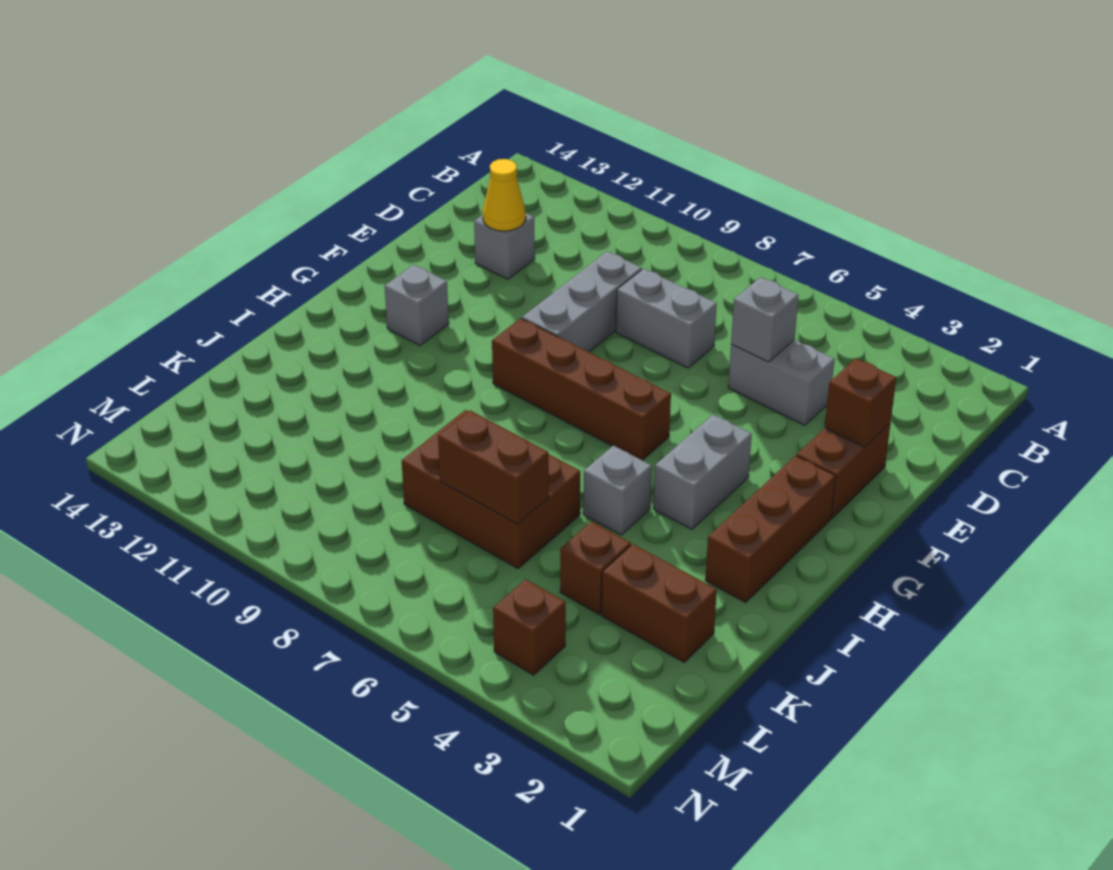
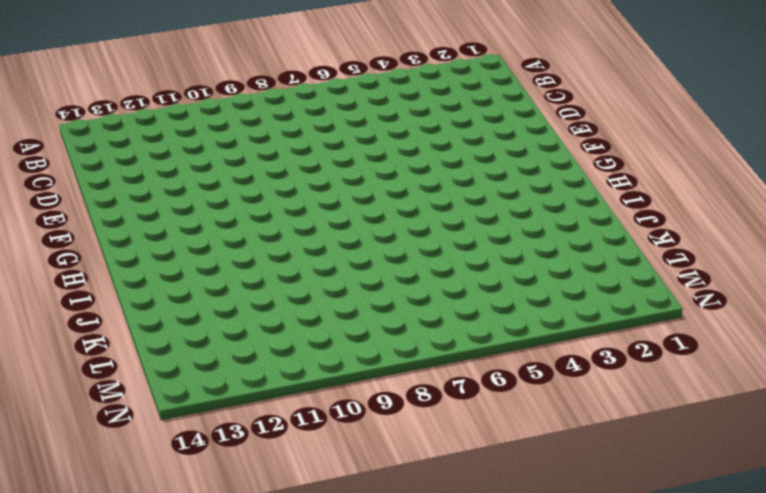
none -> grey brick D4:D5 level 1
none -> grey brick D7:D8 level 1
none -> grey brick D9:F9 level 1

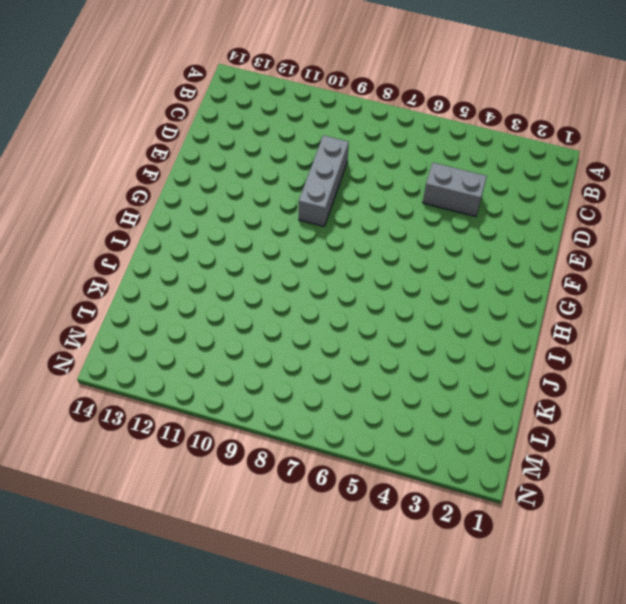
none -> grey brick D7:D8 level 1
none -> grey brick D12 level 1
none -> brown brick E2:F2 level 1

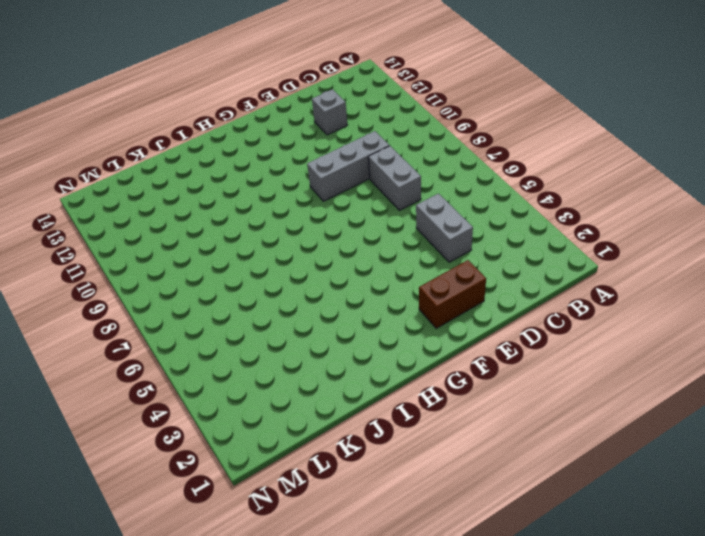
none -> brown brick G2:I2 level 1
none -> grey brick G4:H4 level 1
none -> brown brick G6:G9 level 1

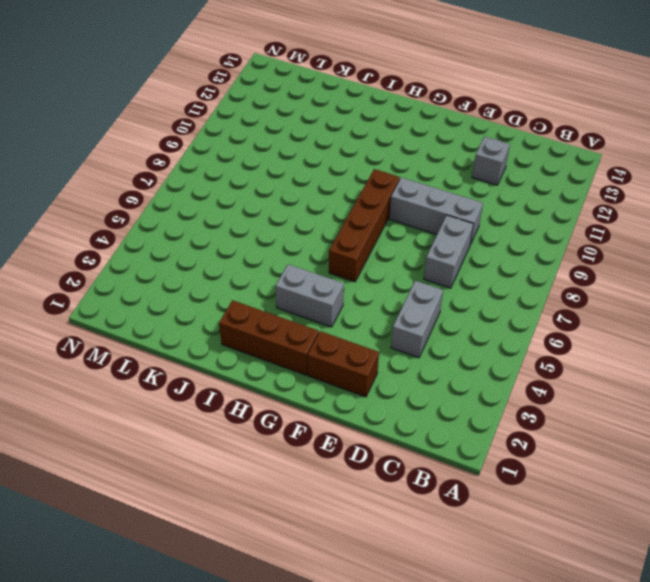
none -> grey brick G12 level 1
none -> grey brick I5 level 1
none -> brown brick J6:K8 level 1

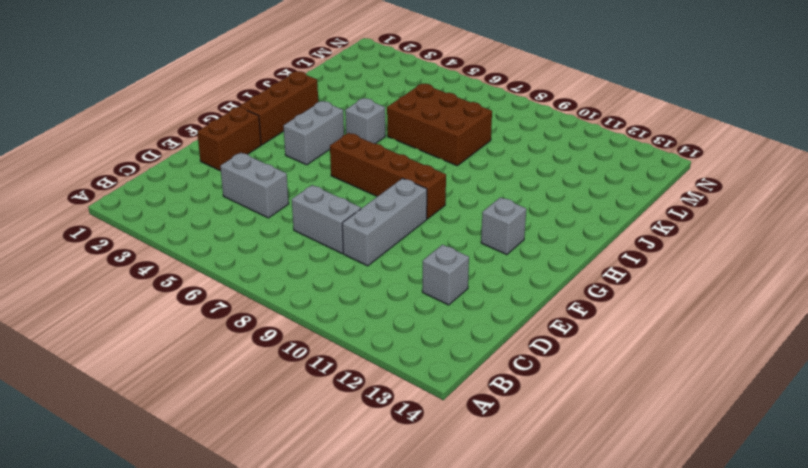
none -> brown brick K2:K3 level 1
none -> brown brick K4 level 1
none -> brown brick M4 level 1

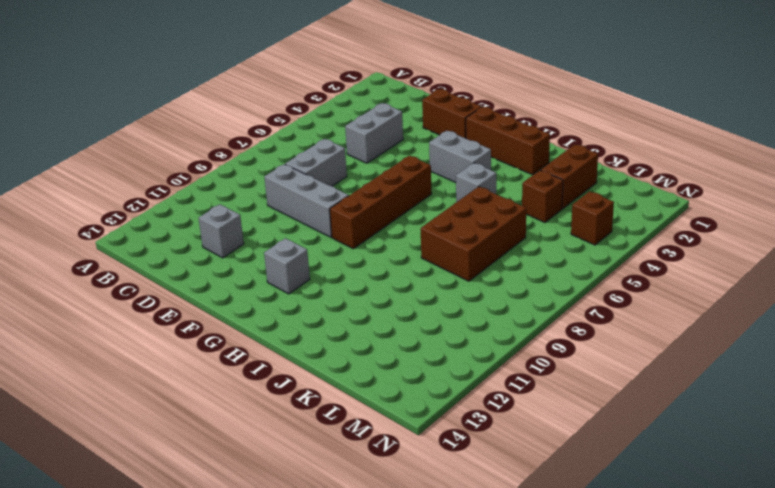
none -> grey brick D5 level 2
none -> yellow cone D12 level 2
none -> brown brick E2 level 2

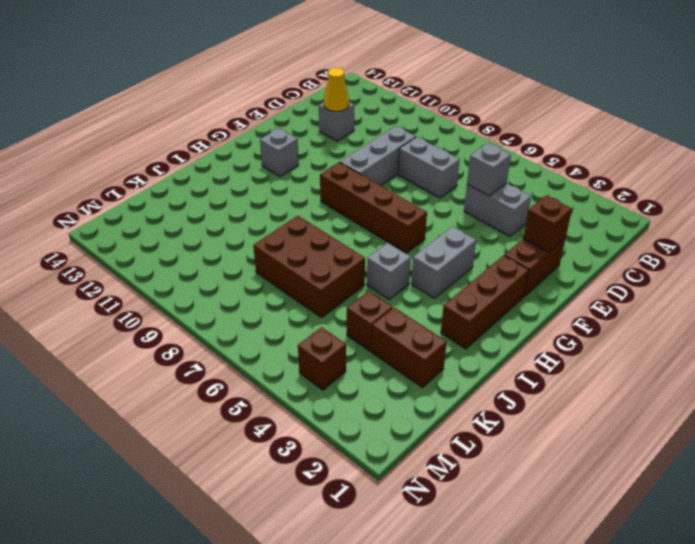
none -> brown brick K6:K7 level 2

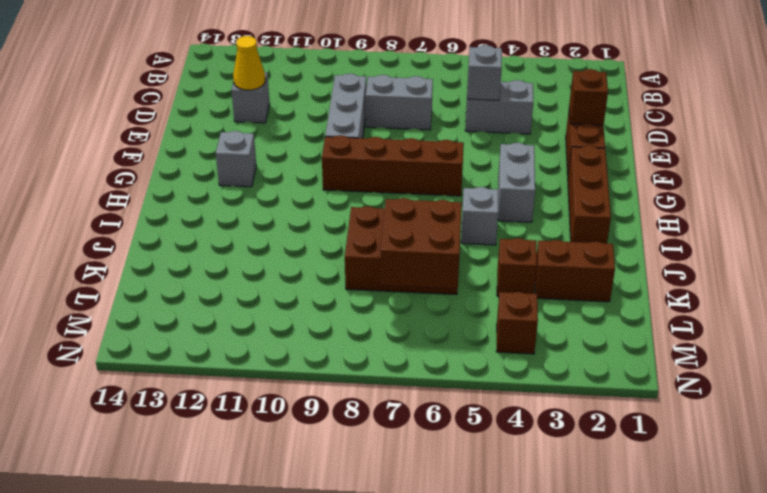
brown brick K6:L7 level 2 -> brown brick K6:K7 level 2

